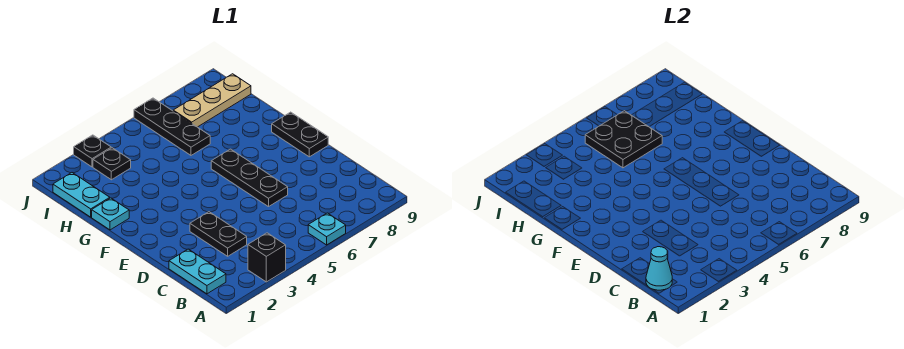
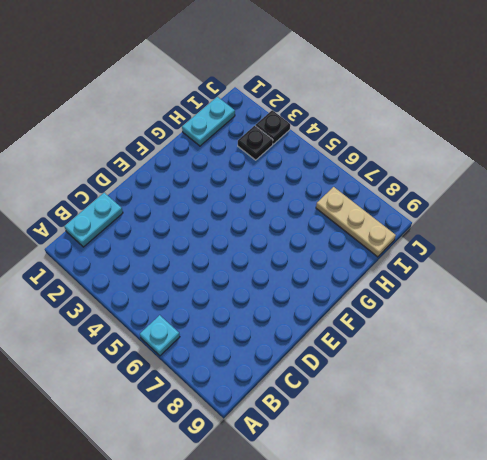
none -> black brick A3 level 1
none -> black plate C3:D3 level 1
none -> black plate D6:F6 level 1

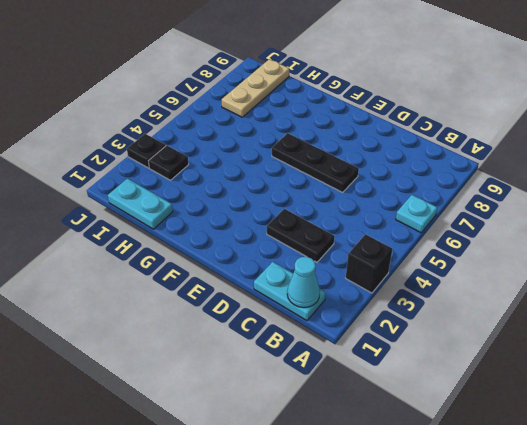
none -> black plate E9:F9 level 1
none -> cyan plate G1 level 1
none -> black plate H6:J6 level 1

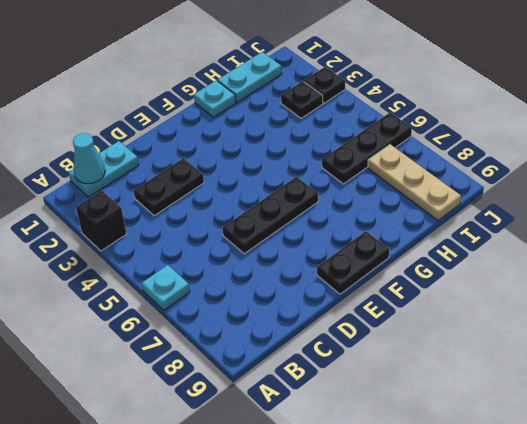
none -> black plate H5:I6 level 2

